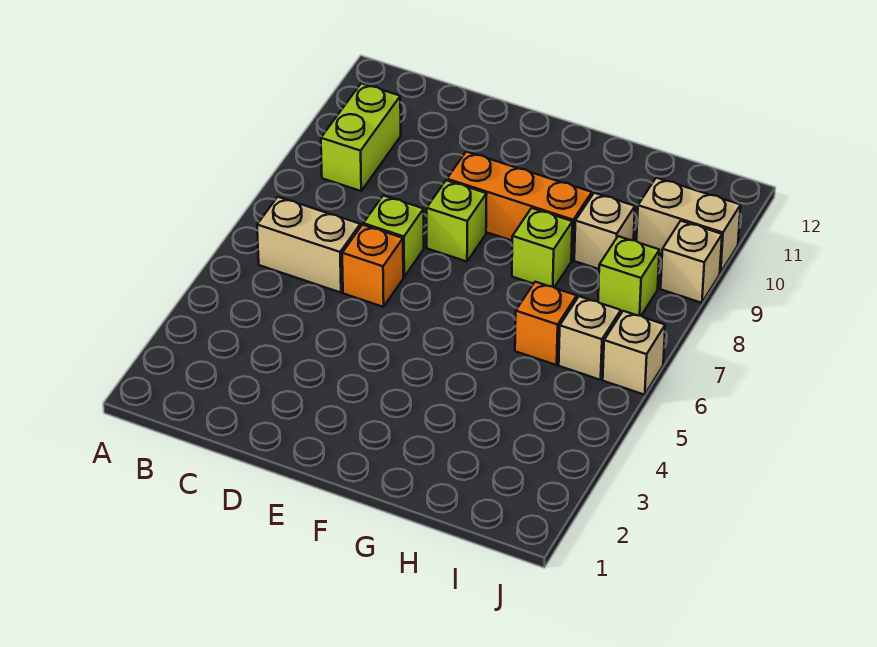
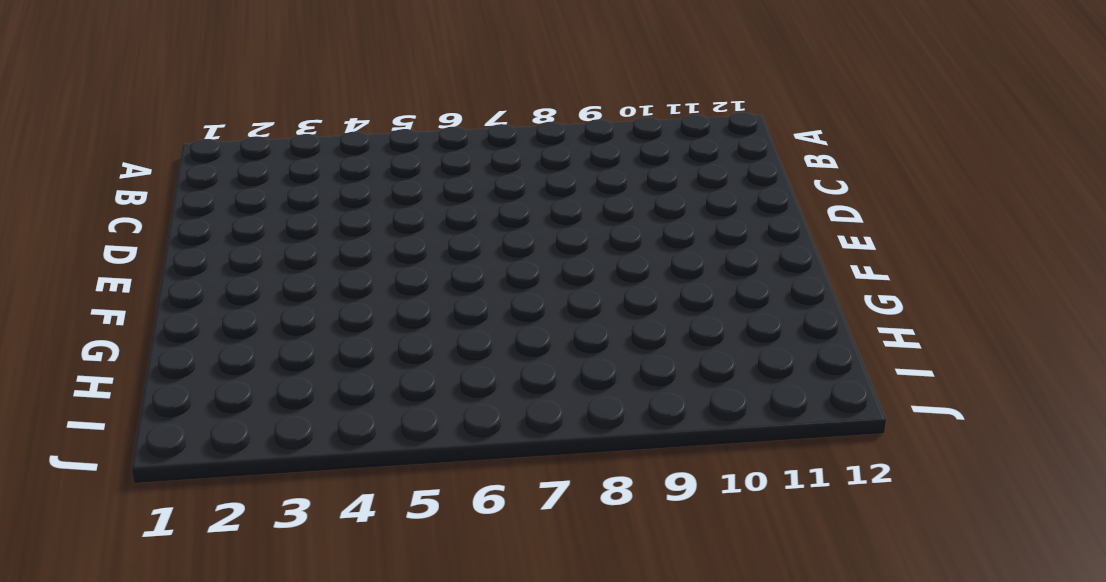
none -> tan brick B6:C6 level 1
none -> lime brick B9:B10 level 1
none -> orange brick D6 level 1

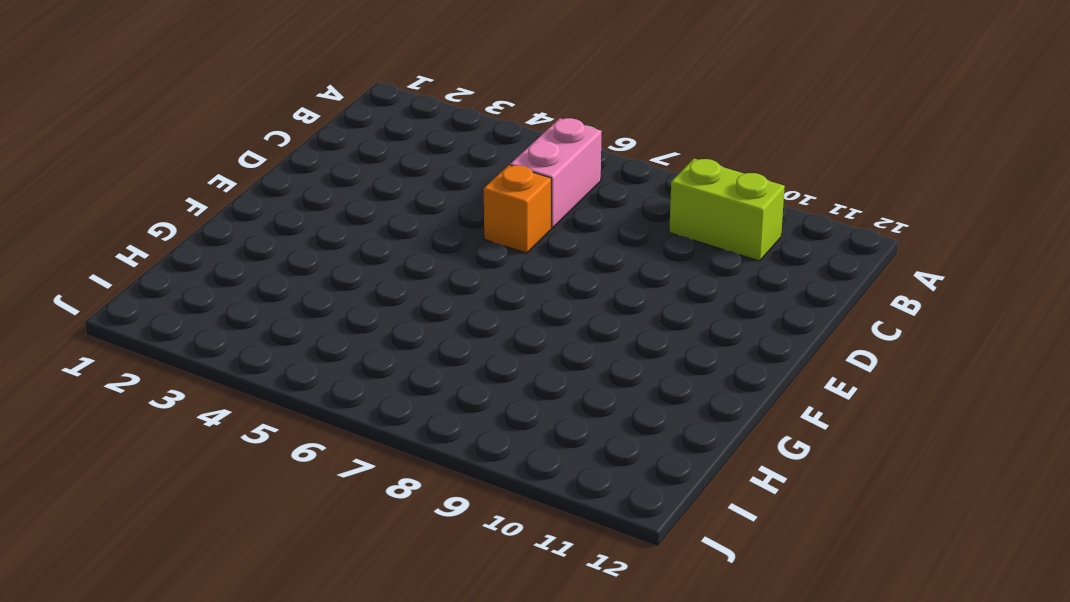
pink brick B6:C6 level 1 -> tan brick B6:C6 level 1
none -> lime brick D7 level 1
none -> lime brick E8 level 1
none -> orange brick E9:G9 level 1

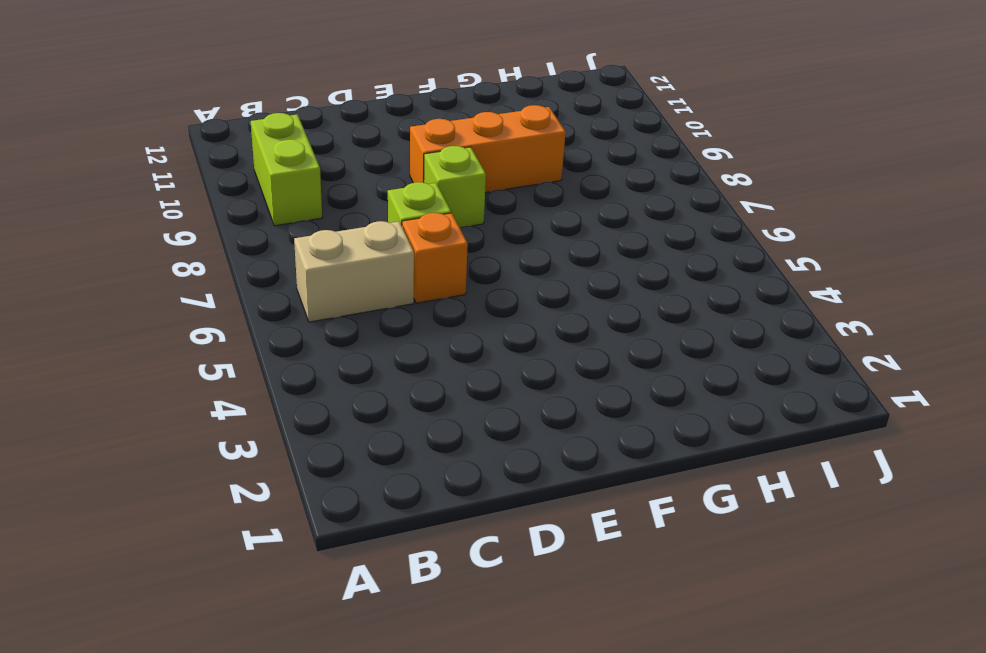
none -> lime brick G8 level 1
none -> orange brick H6 level 1
none -> tan brick H9 level 1

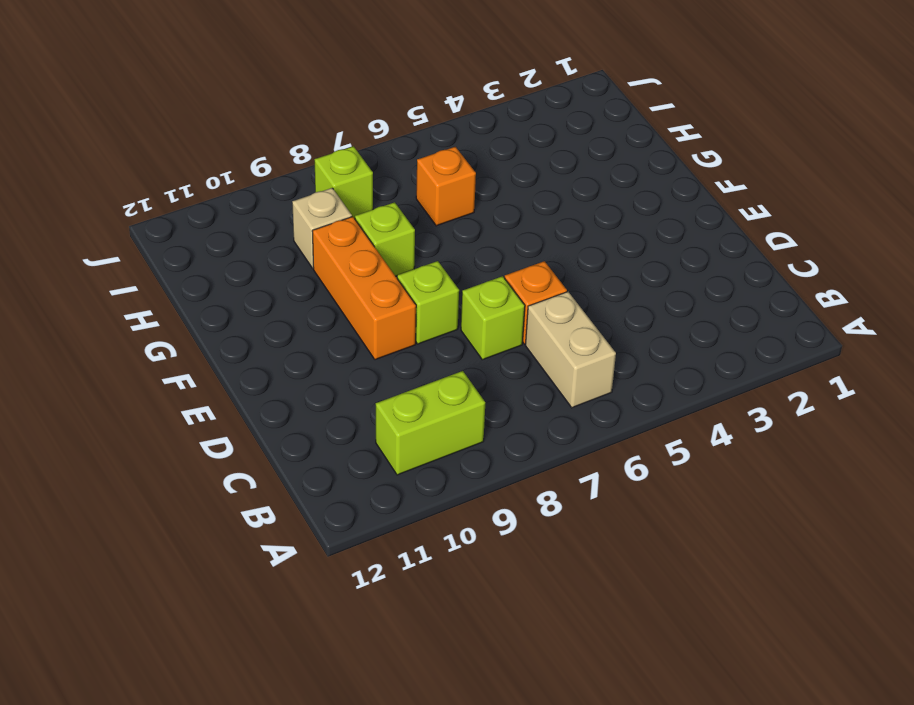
none -> tan brick I6 level 1
none -> tan brick I10:J10 level 1
none -> tan brick J6 level 1

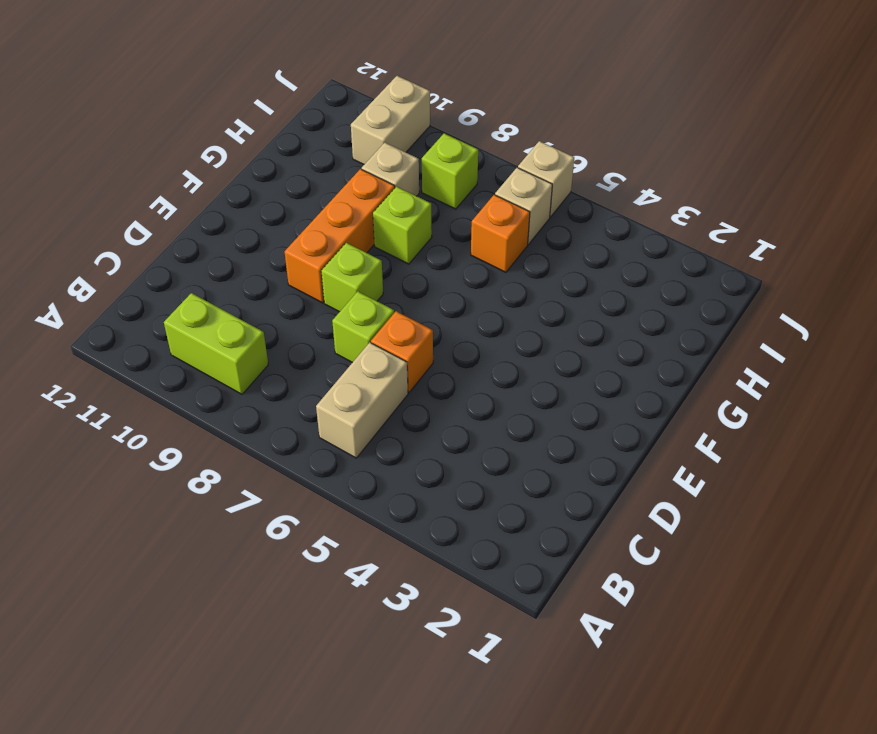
none -> tan brick J9 level 1

